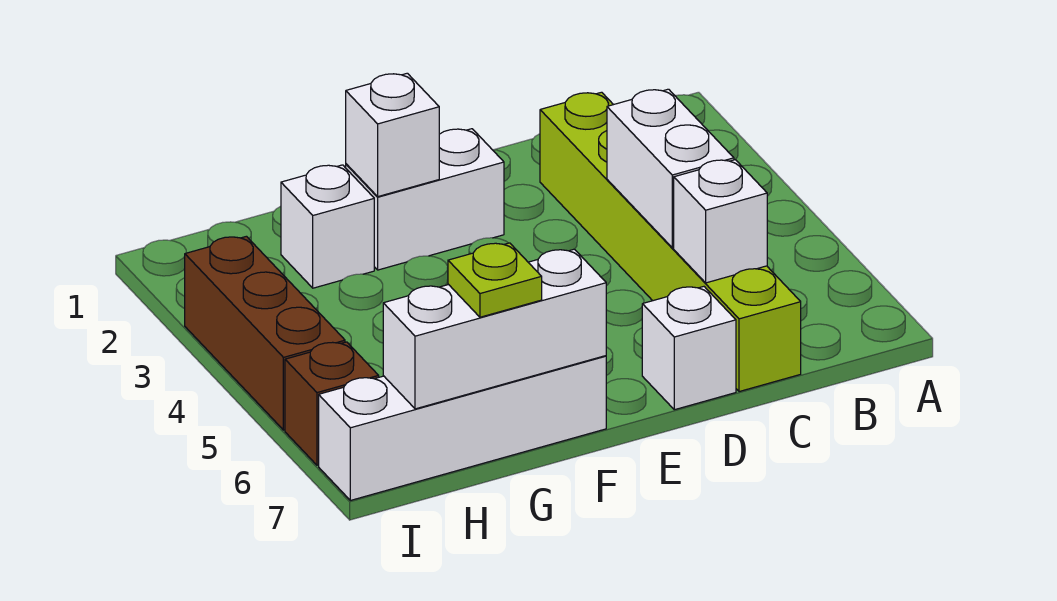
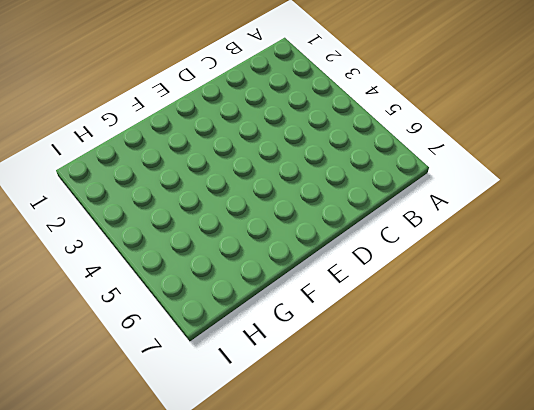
none -> lime brick C2:C7 level 1
none -> white brick D7 level 1
none -> white brick E2:F2 level 1

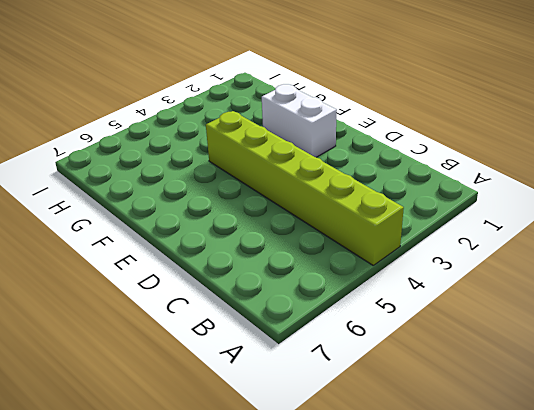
lime brick A4:F4 level 1 -> lime brick C2:C7 level 1
none -> white brick D7 level 1
none -> white brick F7:I7 level 1
none -> white brick G2 level 1

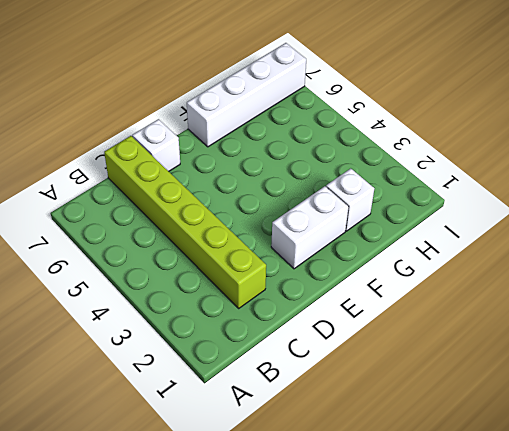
none -> brown brick I3:I5 level 1
none -> brown brick I6 level 1
none -> white brick C4:C5 level 2

